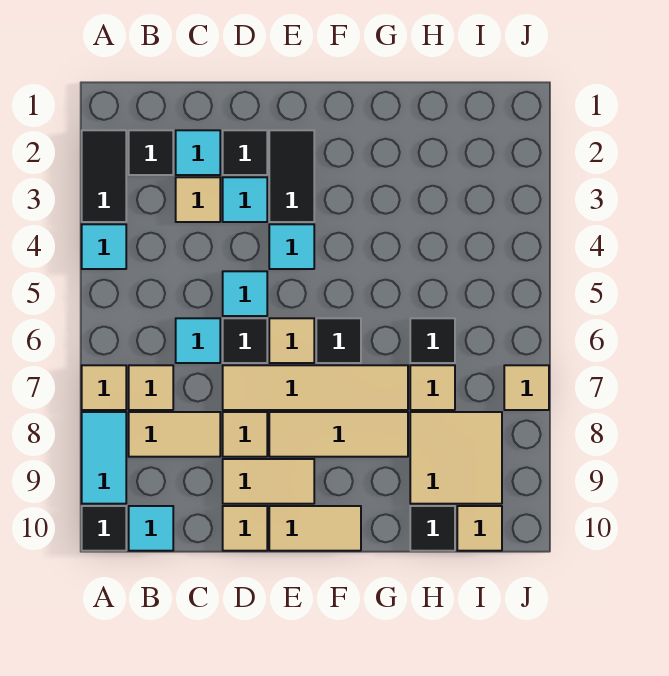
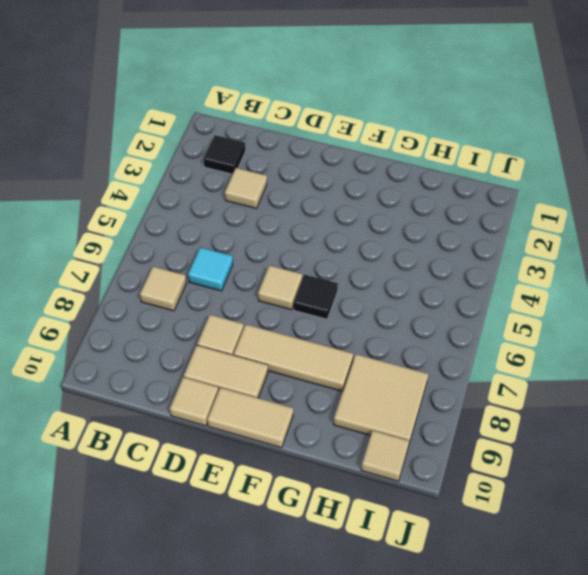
none -> black tile A2:A3 level 1
none -> cyan tile A4 level 1
none -> tan tile A7 level 1
none -> cyan tile A8:A9 level 1

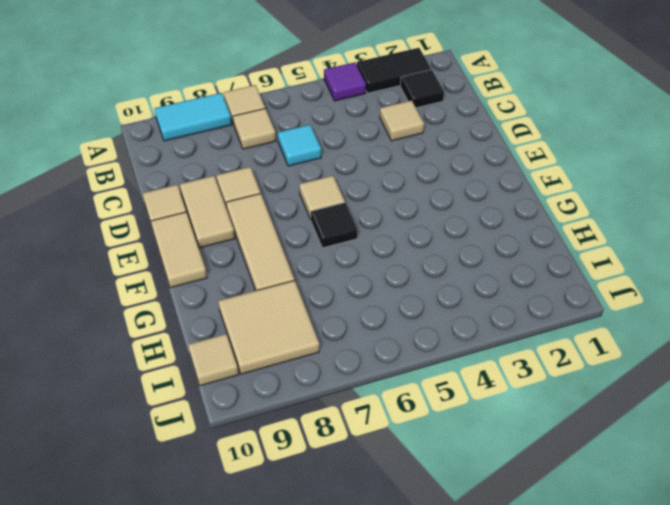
purple tile A4 level 1 -> cyan tile A4 level 1
none -> black tile A10 level 1
none -> tan tile B8:C8 level 1
none -> cyan tile B10 level 1
none -> cyan tile C2 level 1

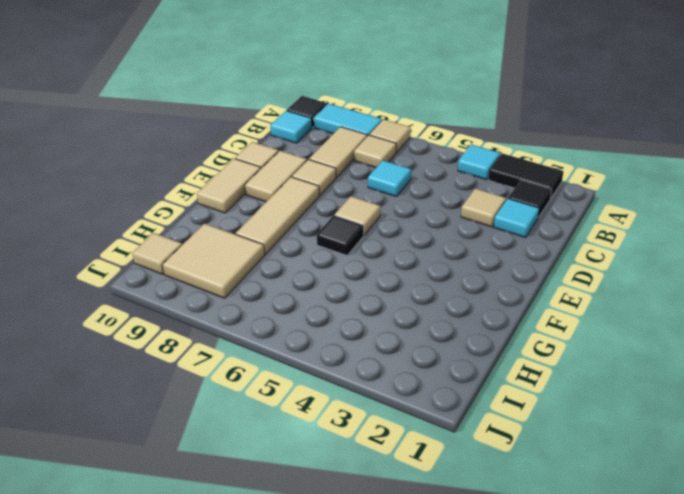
none -> black tile D2 level 1
none -> cyan tile D3 level 1
none -> cyan tile D5 level 1
none -> black tile D6 level 1

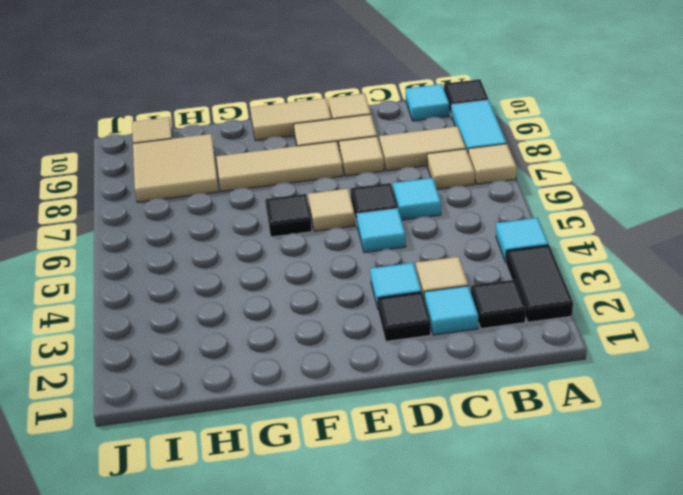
none -> tan tile D7:G7 level 1
none -> black tile E2:E3 level 1
none -> cyan tile E4 level 1
none -> black tile H6 level 1

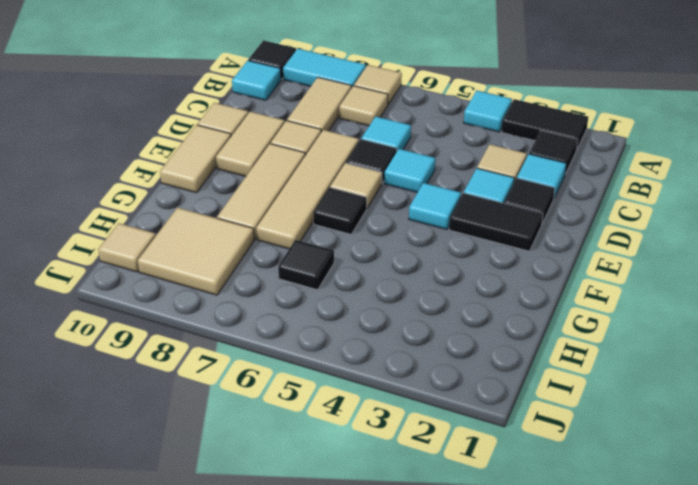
none -> tan tile H7 level 1
none -> black tile H10 level 1
none -> tan tile J7 level 1

